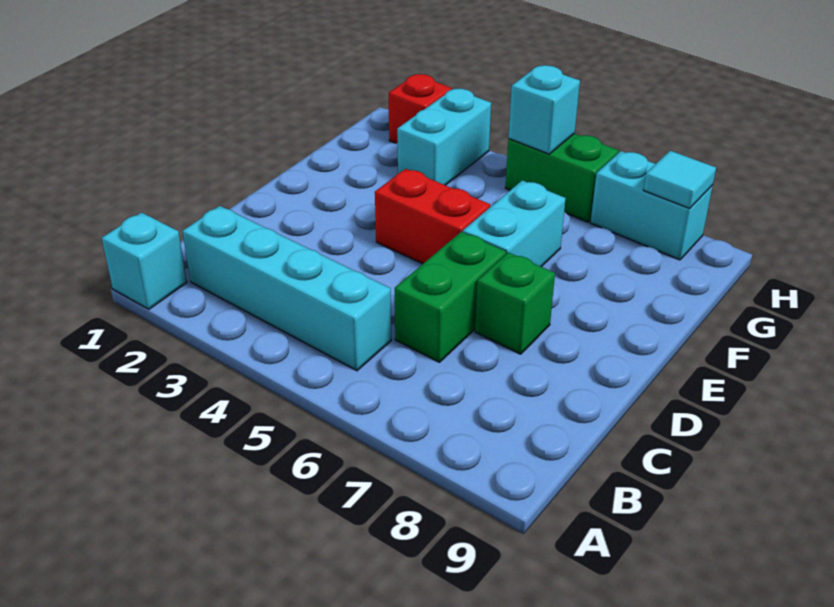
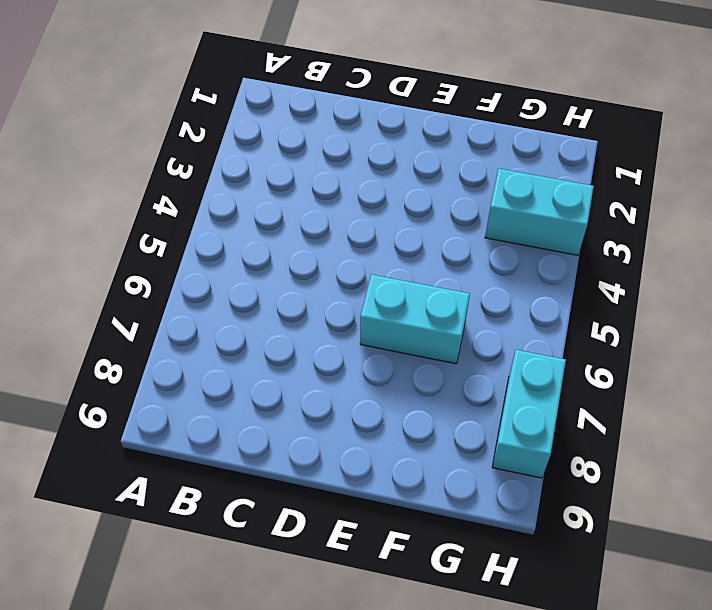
none -> cyan brick A1 level 1
none -> cyan brick B2:B5 level 1
none -> green brick C6:D6 level 1

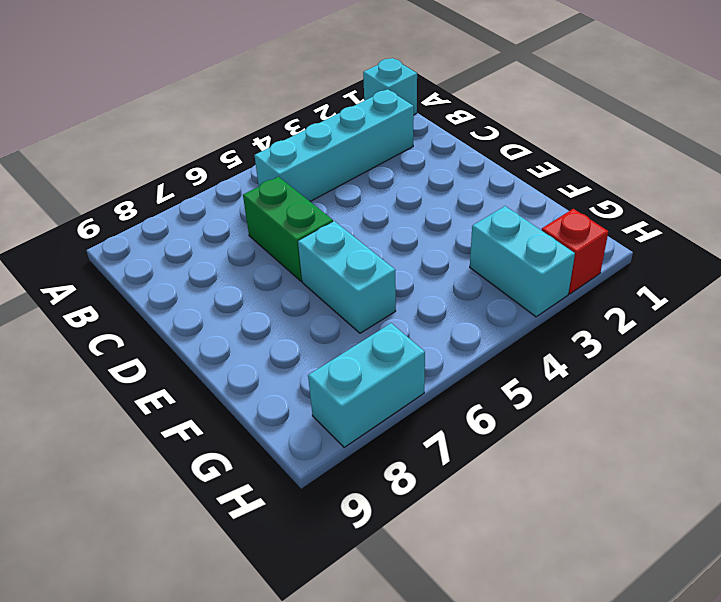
none -> green brick D7 level 1
none -> red brick E4:E5 level 1
none -> green brick H5:H6 level 1

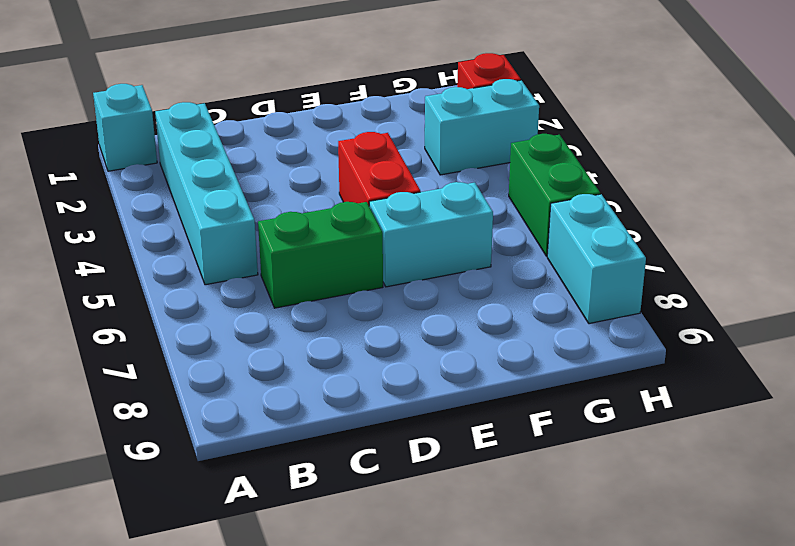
none -> green brick D7 level 1
none -> cyan brick H5 level 2
none -> cyan tile H8 level 2

